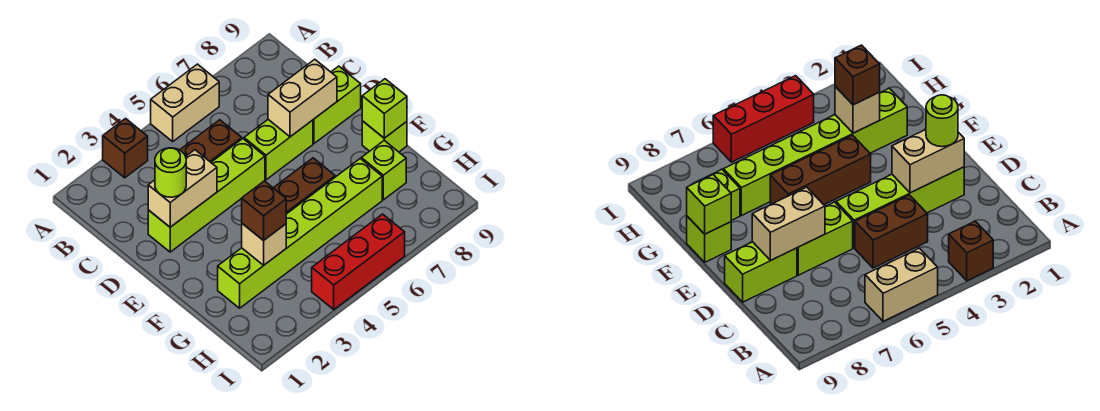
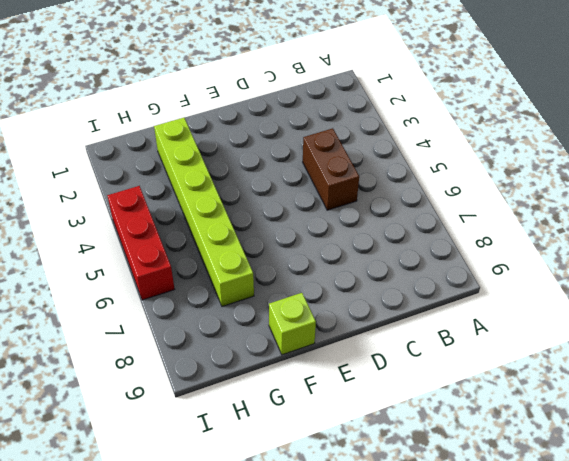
none -> brown brick A3 level 1
none -> tan brick A5:A6 level 1
none -> lime brick D2:D5 level 1

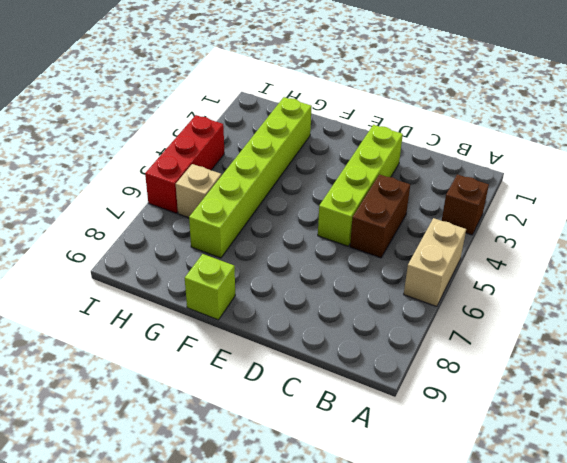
tan brick H6 level 1 -> tan brick G3 level 2
none -> lime brick D6:D7 level 1
none -> lime brick D8:D9 level 1
none -> brown brick F4:F6 level 1

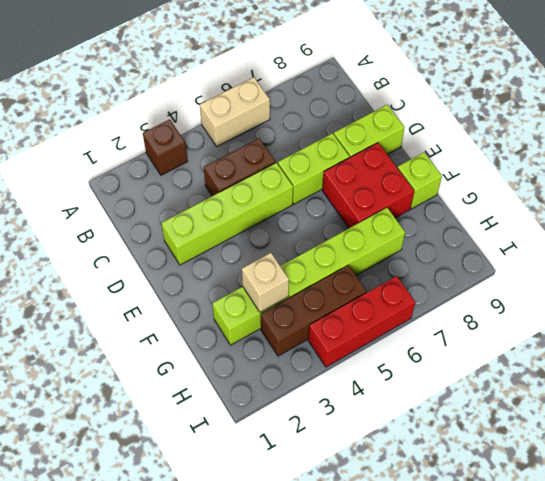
red brick E7:F8 level 1 -> none
brown brick H3:H5 level 1 -> brown brick F4:F6 level 1
none -> lime brick G8 level 1
none -> tan brick D2:D3 level 2
none -> tan brick D7:D8 level 2

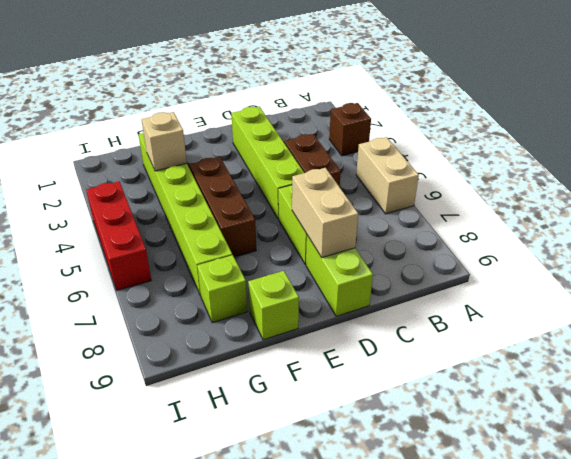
none -> tan brick D2:D3 level 2
none -> lime brick F9 level 2
none -> lime round brick D2 level 3

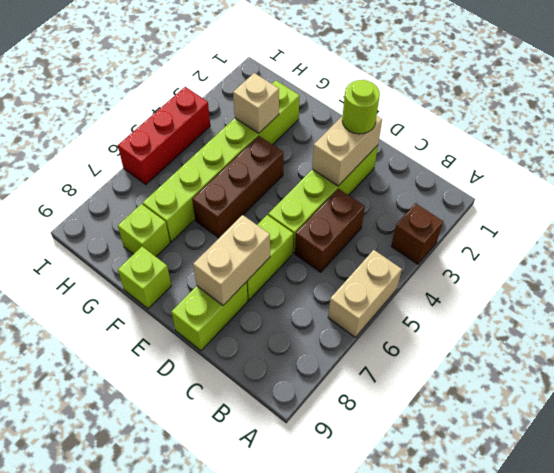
none -> lime brick F9 level 2
none -> brown brick G3 level 3

